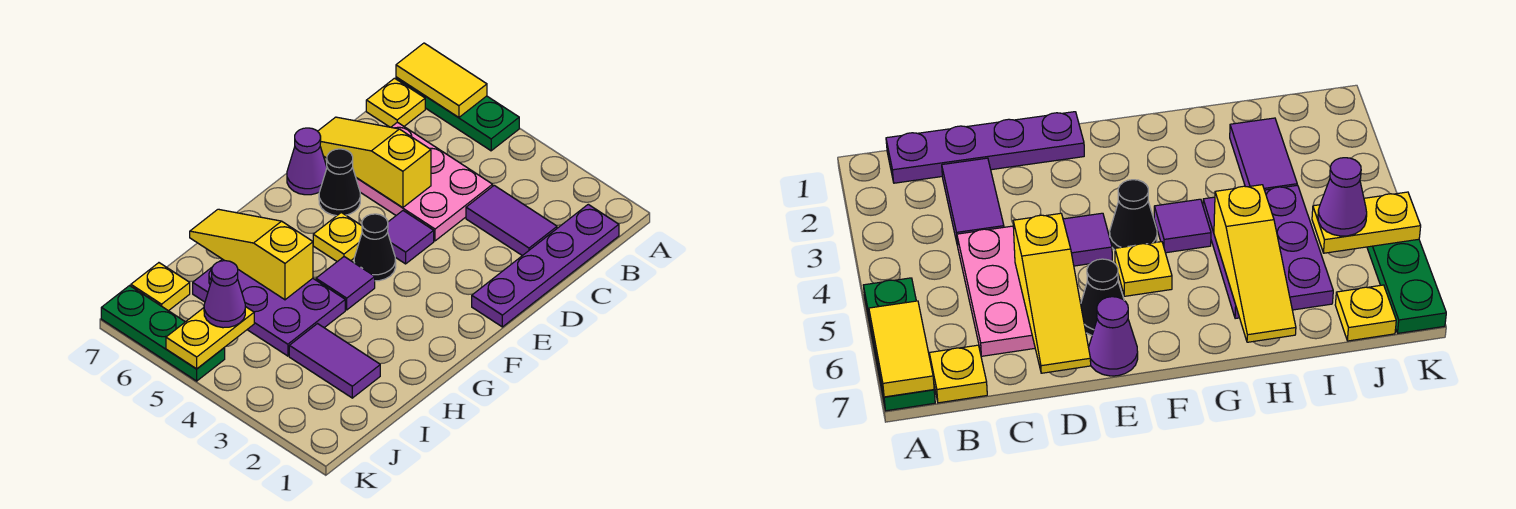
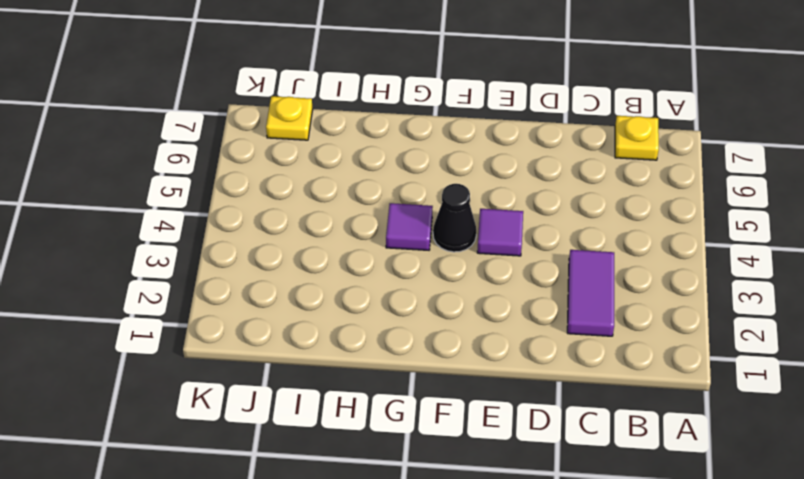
none -> green plate A5:A7 level 1
none -> purple plate B1:E1 level 1
none -> pink plate C4:D6 level 1

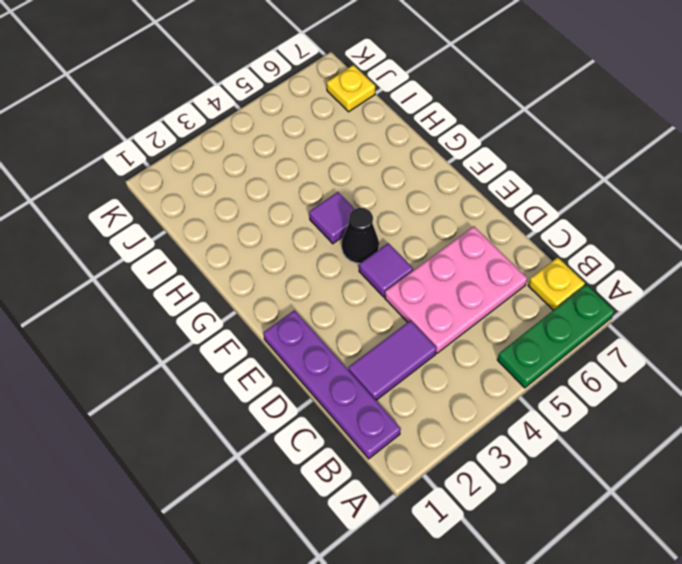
none -> black cone E6 level 1
none -> purple cone E7 level 1
none -> yellow plate F5 level 1

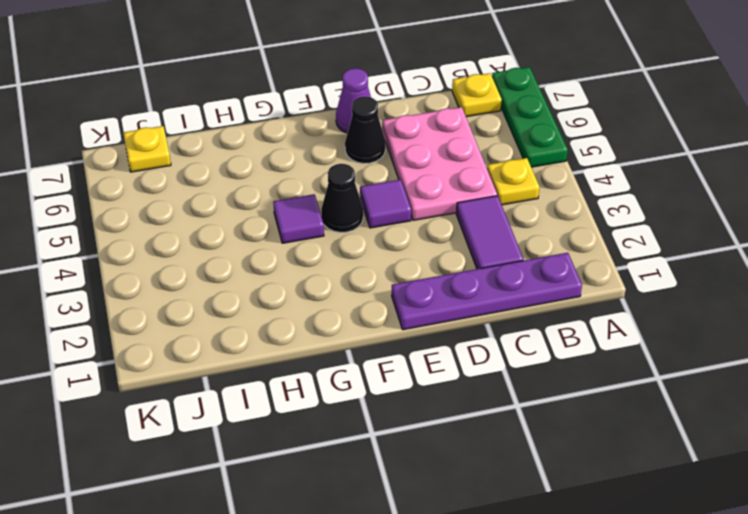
yellow plate B4 level 1 -> yellow plate F5 level 1
none -> purple plate H4:I6 level 1
none -> purple tile I2:I3 level 1
none -> green plate K5:K7 level 1

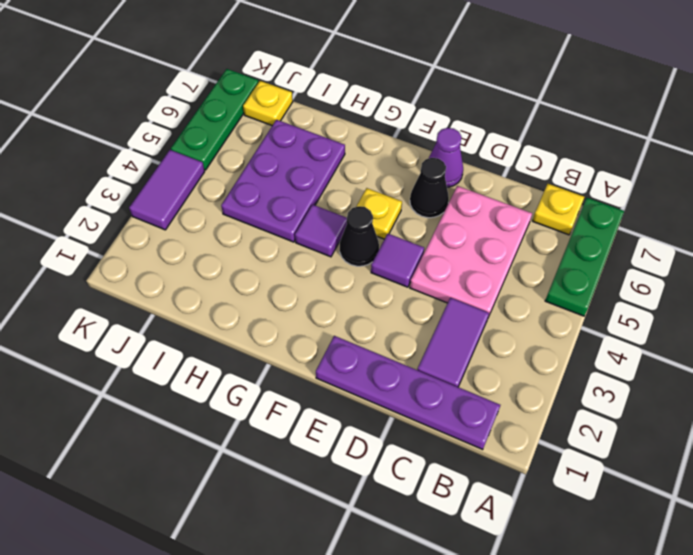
purple tile K3:K4 level 1 -> purple tile I2:I3 level 1
none -> yellow tile A6:A7 level 2
none -> yellow slope D5:D7 level 2 top 5
none -> yellow slope H5:H7 level 2 top 5

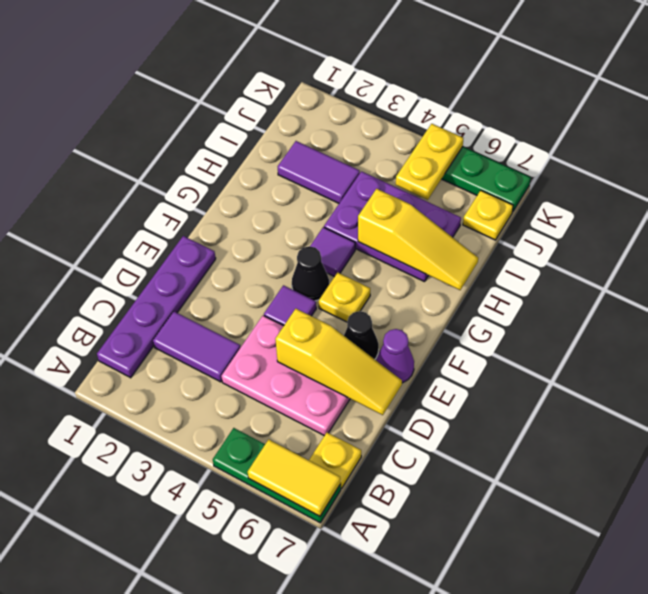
none -> purple cone J5 level 3

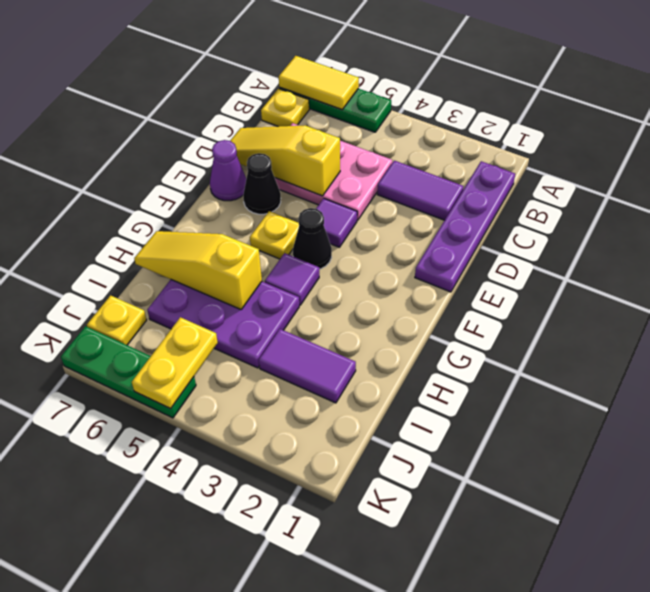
none -> purple cone J5 level 3

